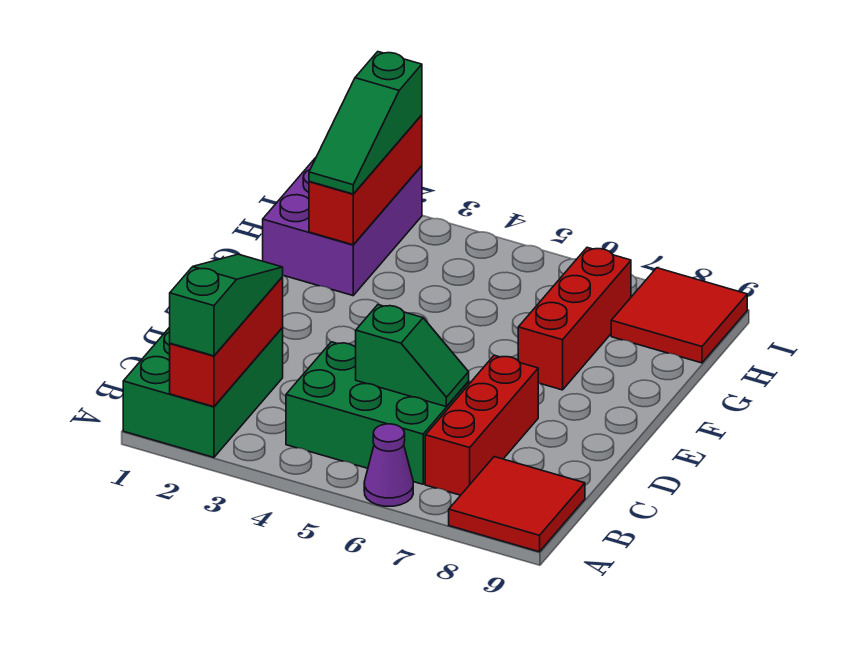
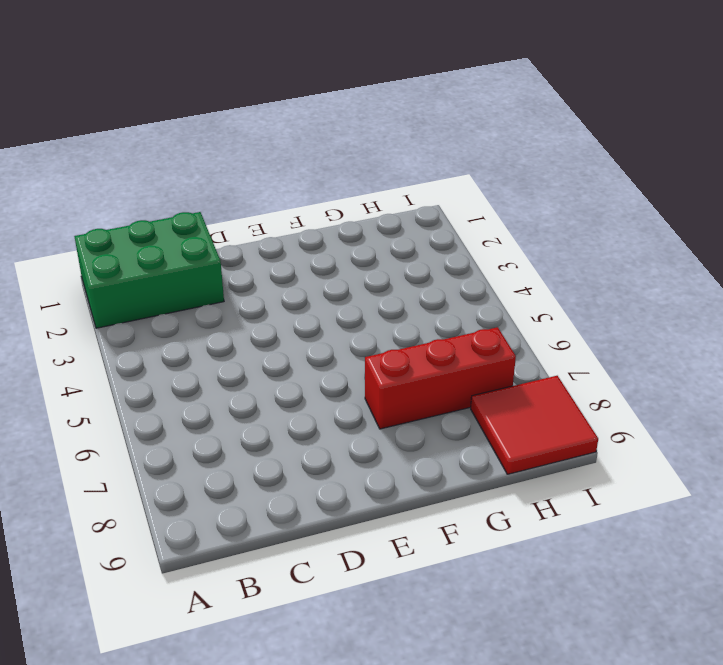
none -> purple cone A6 level 1
none -> red tile A8:B9 level 1
none -> green brick B4:C6 level 1

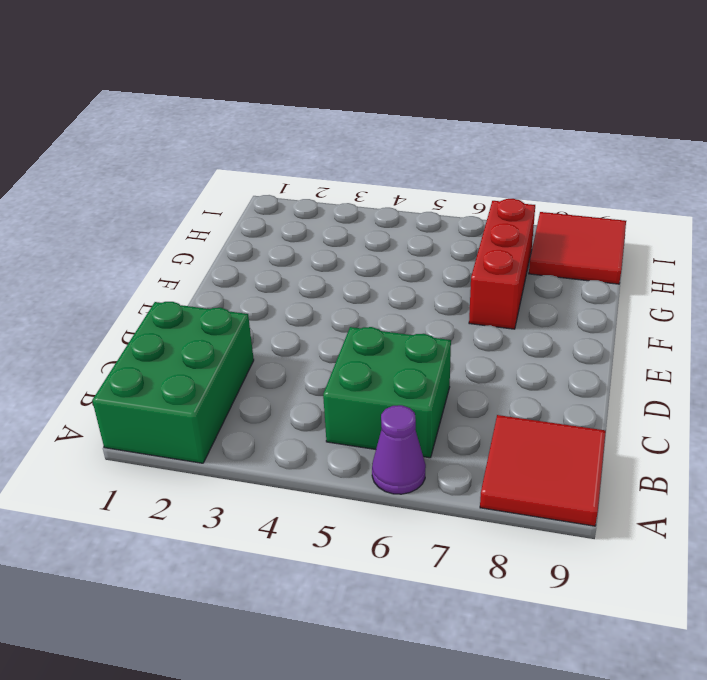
green brick B5:C6 level 1 -> green brick B4:C6 level 1
none -> red brick B7:D7 level 1
none -> purple brick G1:I2 level 1
none -> red brick A2:C2 level 2

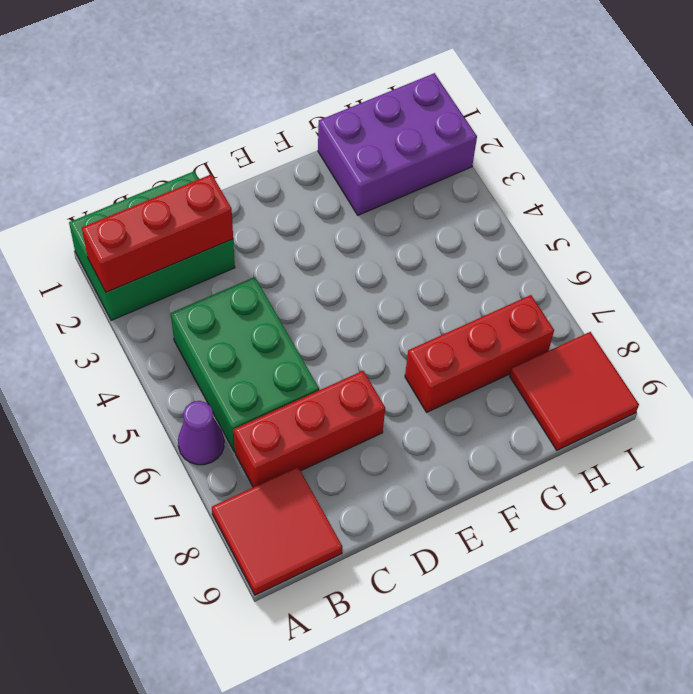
none -> green slope C5:C6 level 2 top 5
none -> red brick G2:I2 level 2
none -> green slope A2:C2 level 3 top A

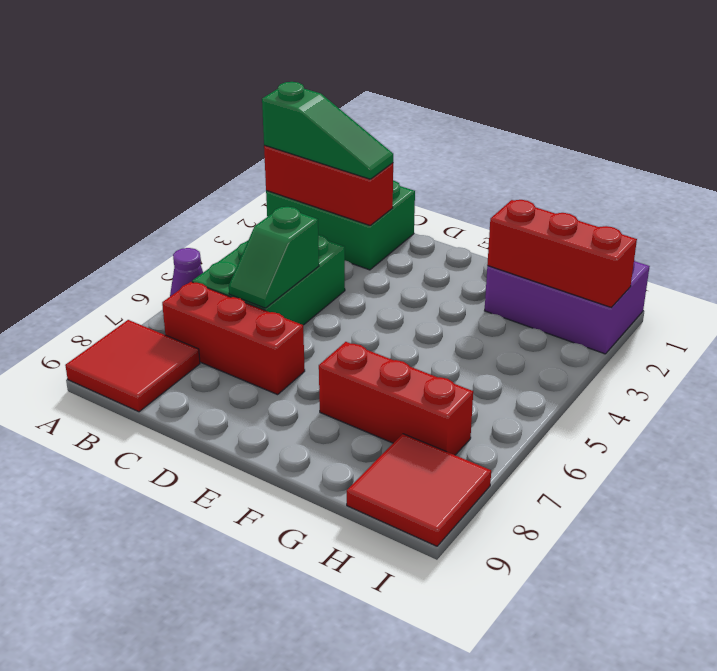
none -> green slope G2:I2 level 3 top I

